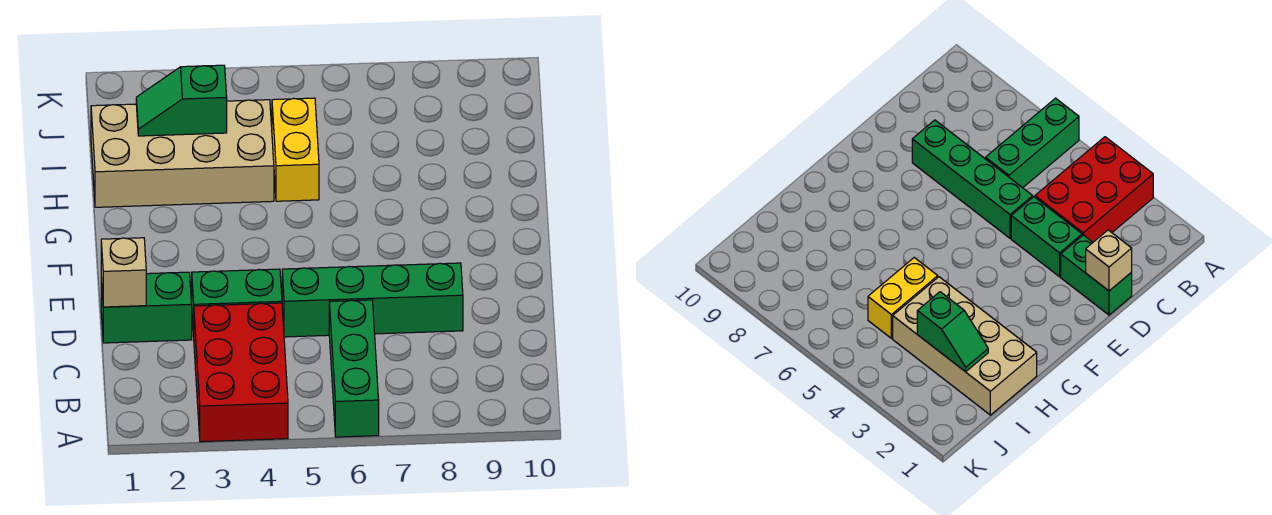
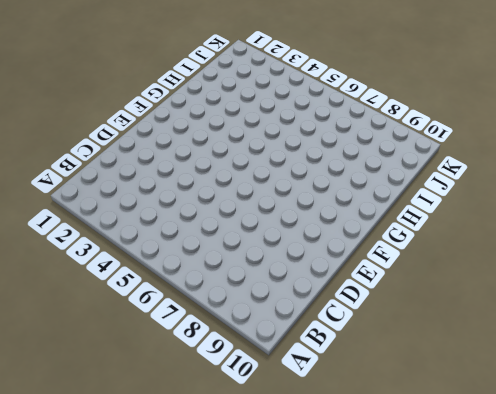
none -> red brick A3:C4 level 1
none -> green brick A6:C6 level 1

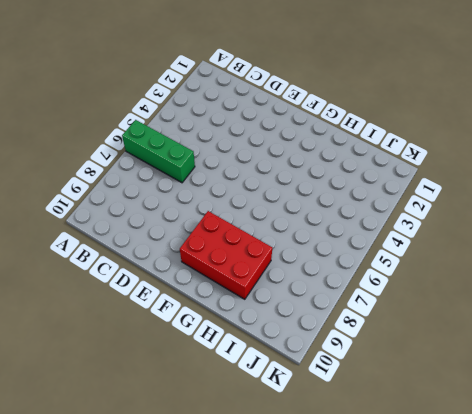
red brick F8:H9 level 1 -> red brick A3:C4 level 1
none -> green brick D1:D2 level 1
none -> green brick D3:D4 level 1

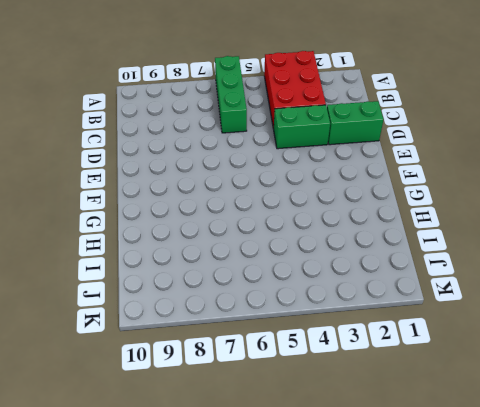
none -> green brick D5:D8 level 1
none -> tan brick H1:I4 level 1

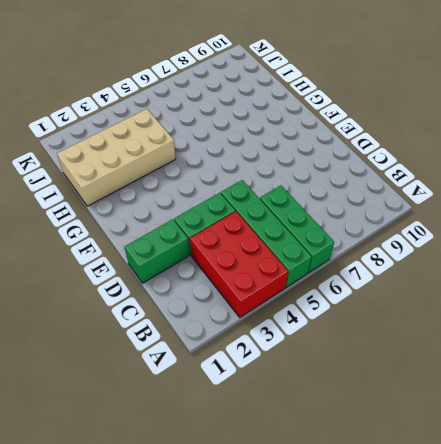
green brick A5:D5 level 1 -> green brick D5:D8 level 1
none -> yellow brick H5:I5 level 1
none -> tan brick D1 level 2

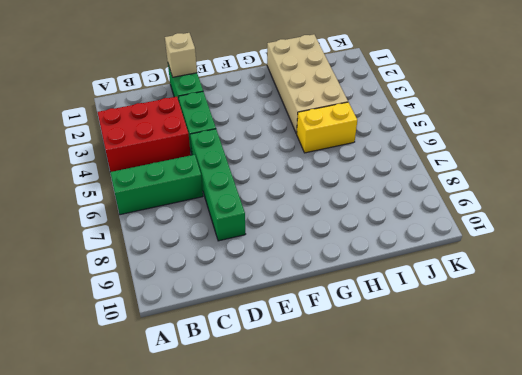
none -> green slope I2:I3 level 2 top 3

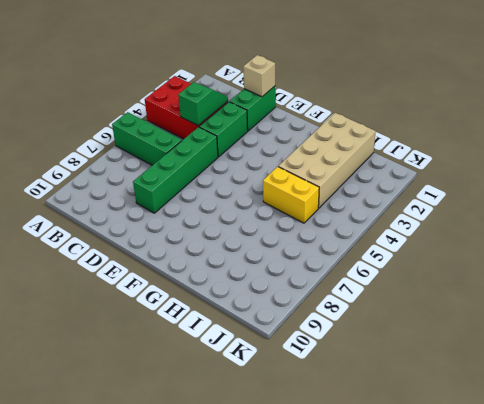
green slope C3:C4 level 2 top 4 -> green slope I2:I3 level 2 top 3

